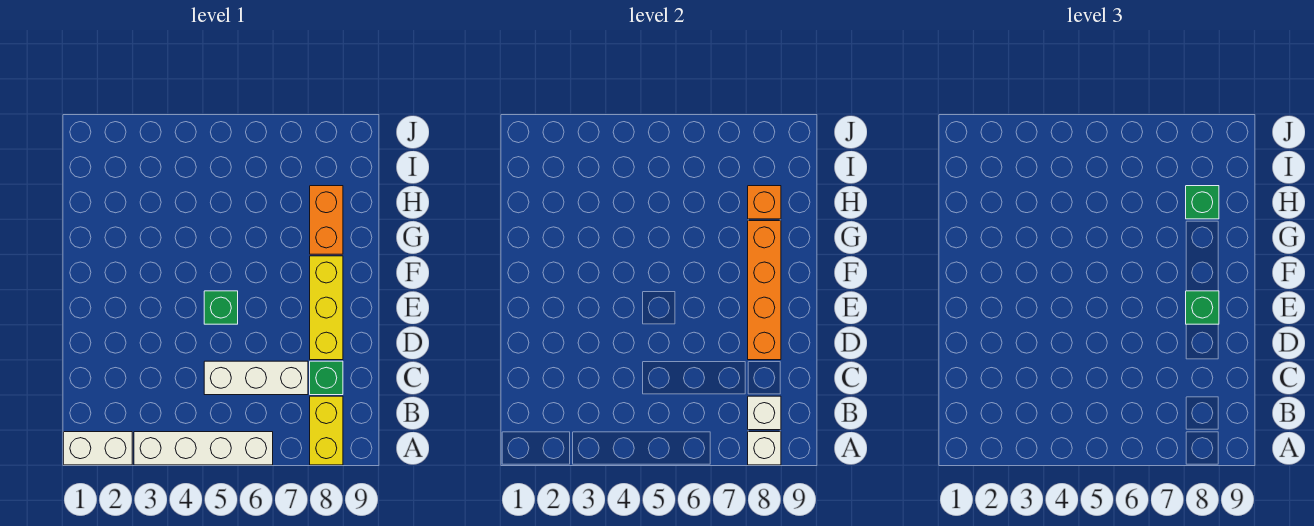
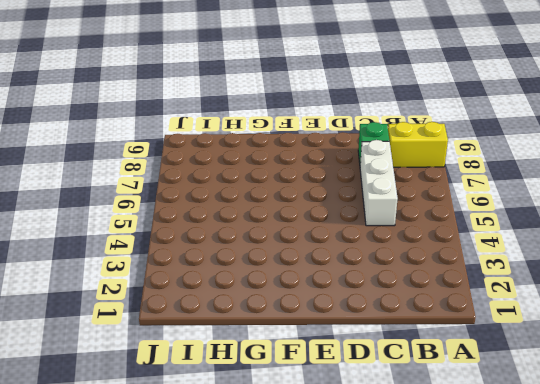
none -> white brick A1:A2 level 1
none -> white brick A3:A6 level 1
none -> yellow brick D8:F8 level 1

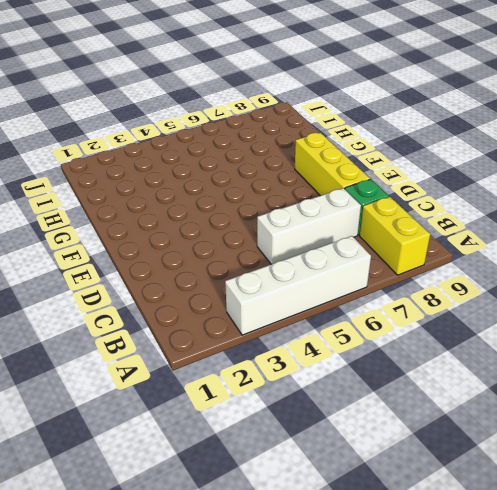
none -> white brick A1:A2 level 1
none -> green brick E5 level 1
none -> orange brick G8:H8 level 1

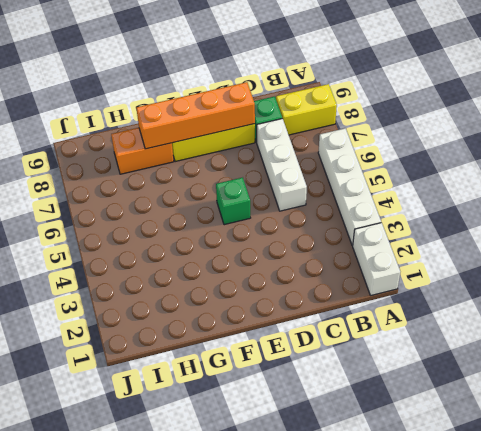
none -> white brick A8 level 2
none -> white brick B8 level 2
none -> orange brick H8 level 2

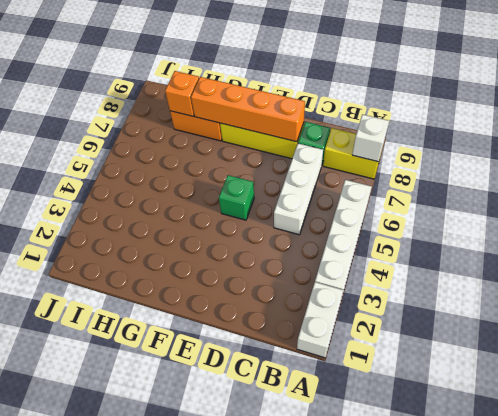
none -> white brick B8 level 2
none -> green brick E8 level 3
none -> green brick H8 level 3

